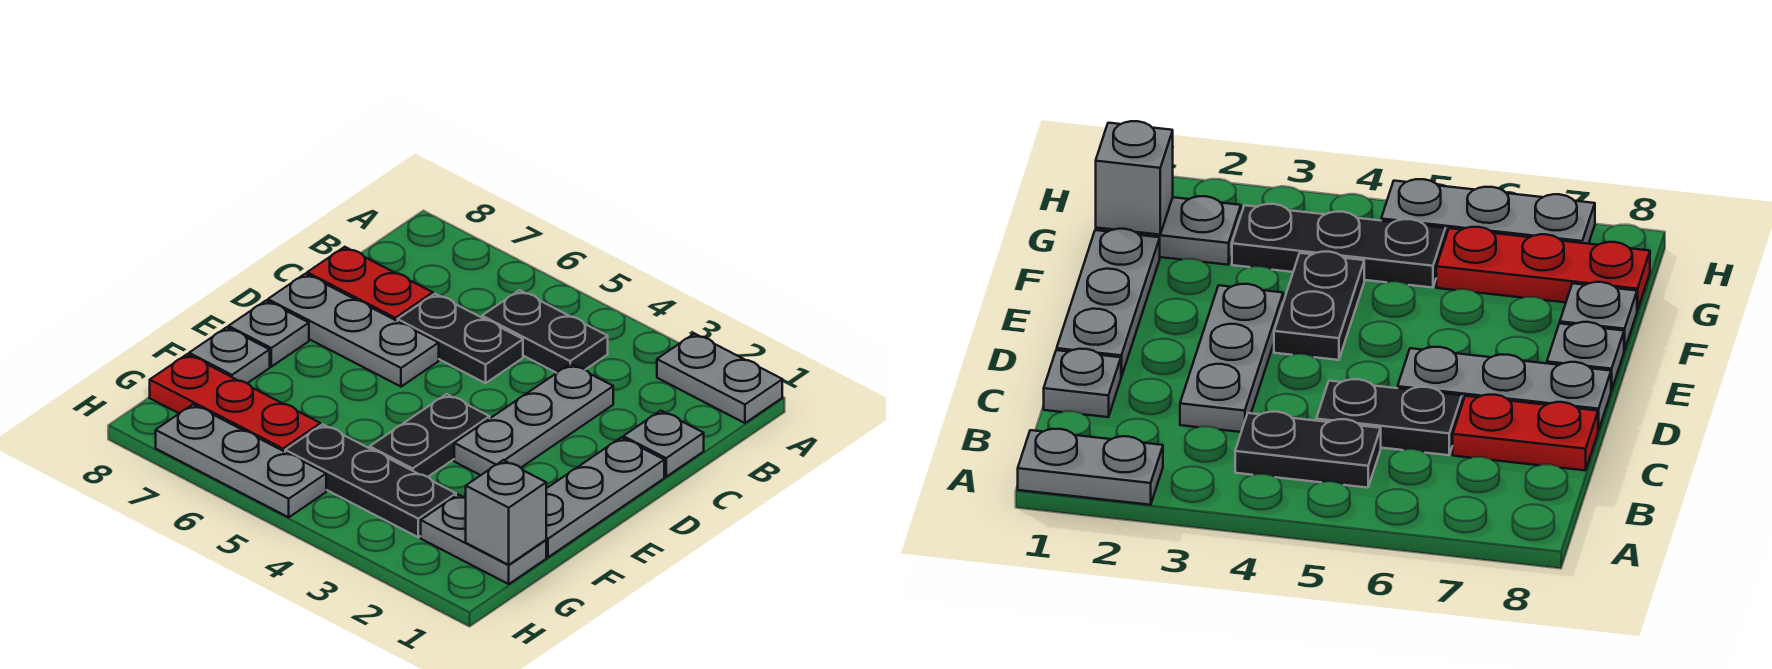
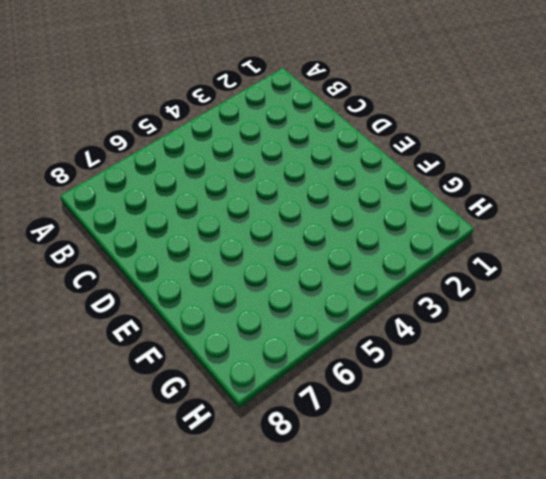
none -> grey plate A1:A2 level 1
none -> black plate B4:B5 level 1
none -> grey plate C1 level 1

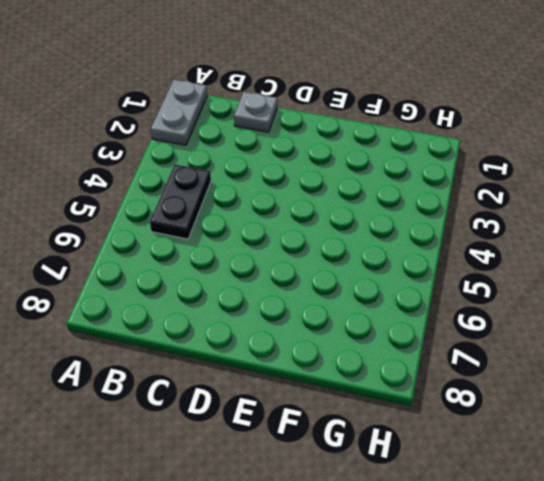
none -> grey plate C3:E3 level 1
none -> black plate C5:C6 level 1
none -> red plate C7:C8 level 1

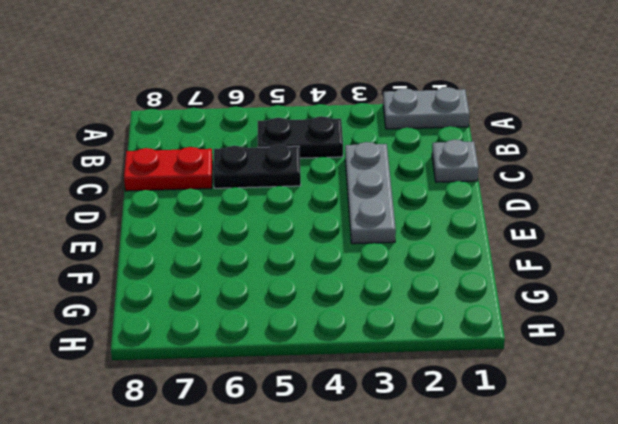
none -> grey plate D1:F1 level 1
none -> grey plate D6:D8 level 1
none -> black plate E4:F4 level 1

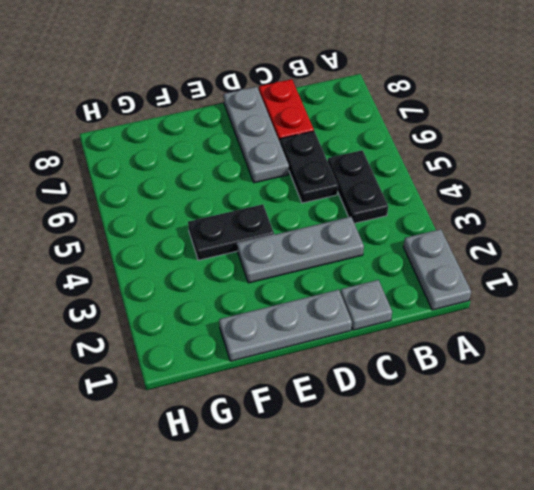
none -> grey plate E8 level 1
none -> grey plate F8 level 1
none -> grey plate G1:G2 level 1

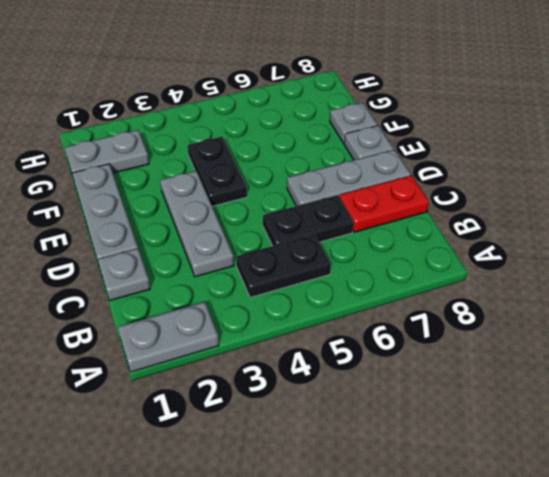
none -> black plate G3:G5 level 1
none -> red plate G6:G8 level 1
none -> grey plate H5:H7 level 1

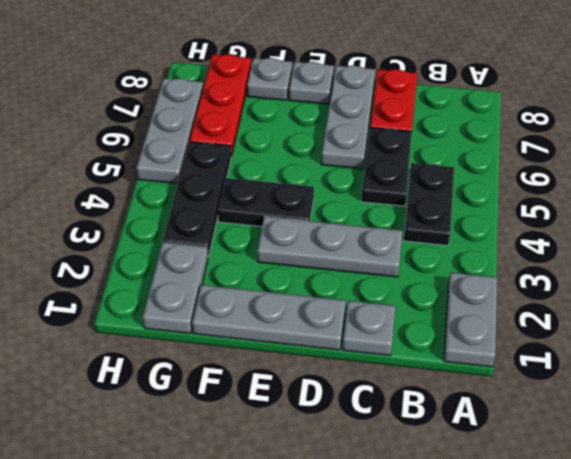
none -> grey brick G1 level 2

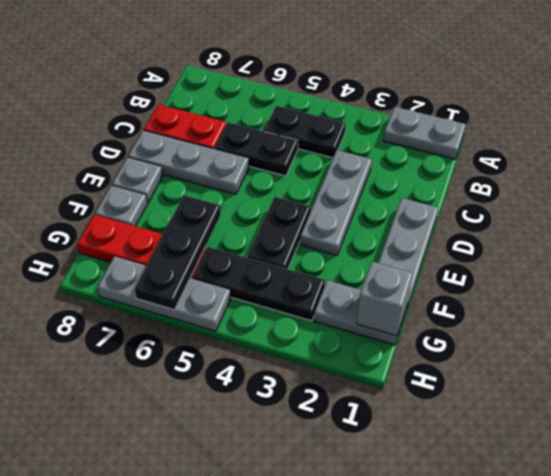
black plate F6:H6 level 2 -> none
none -> grey plate C1 level 1

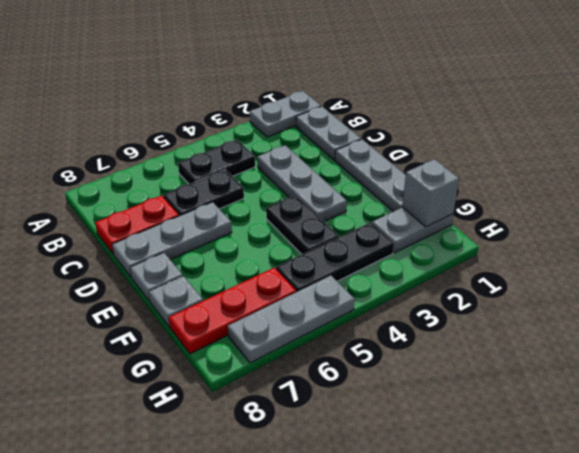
grey plate B1:C1 level 1 -> grey plate C1 level 1

